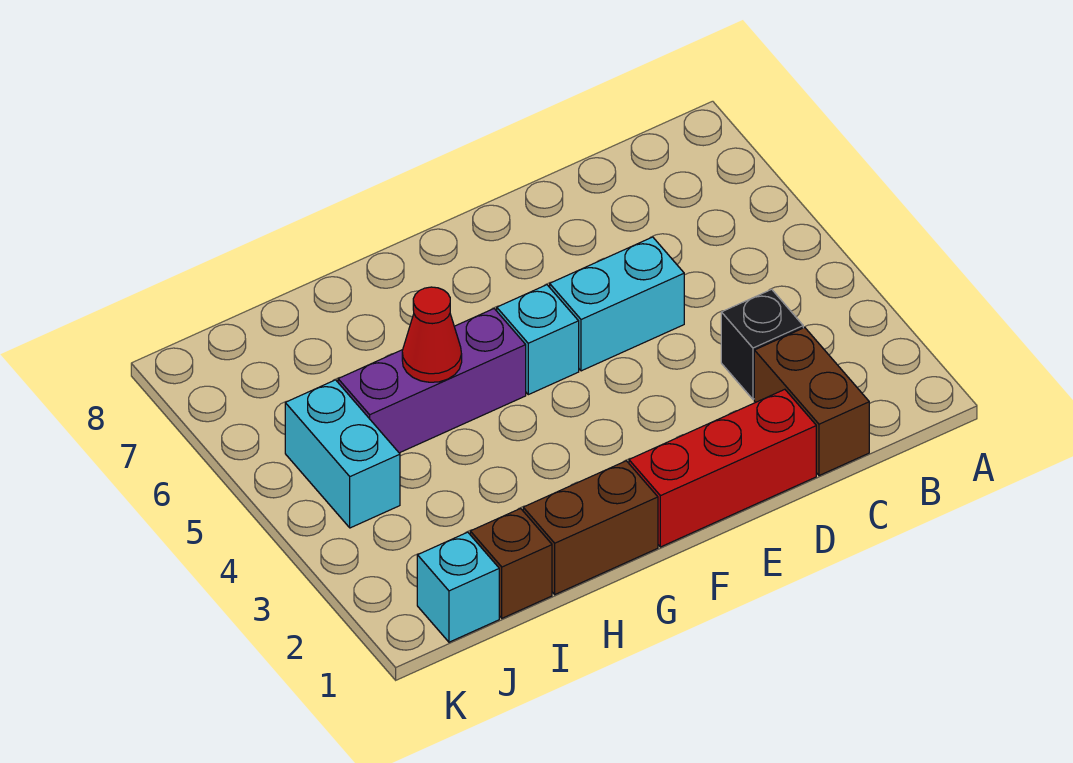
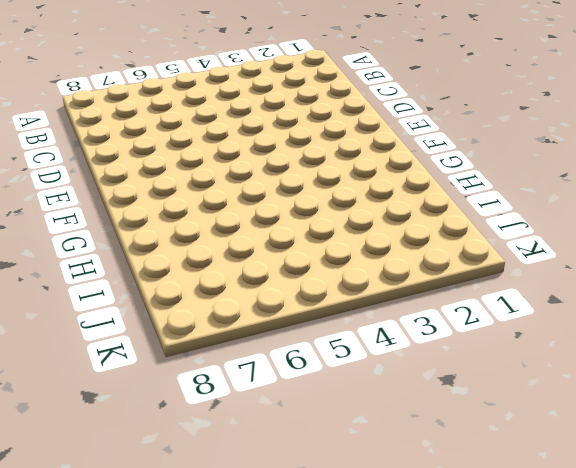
none -> brown brick C1:C2 level 1
none -> black brick C3 level 1

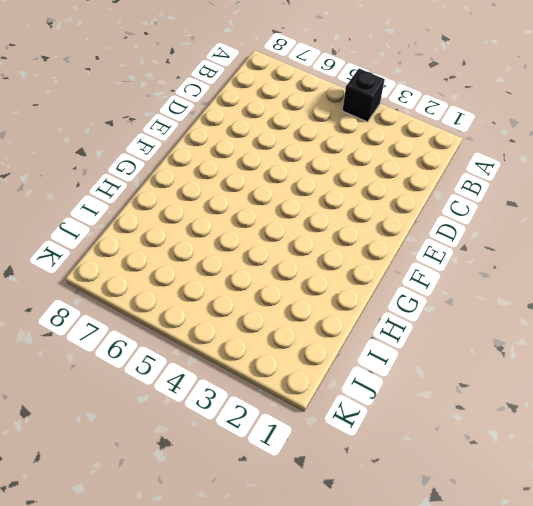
black brick A4 level 1 -> black brick C3 level 1
none -> brown brick C1:C2 level 1
none -> red brick D1:F1 level 1

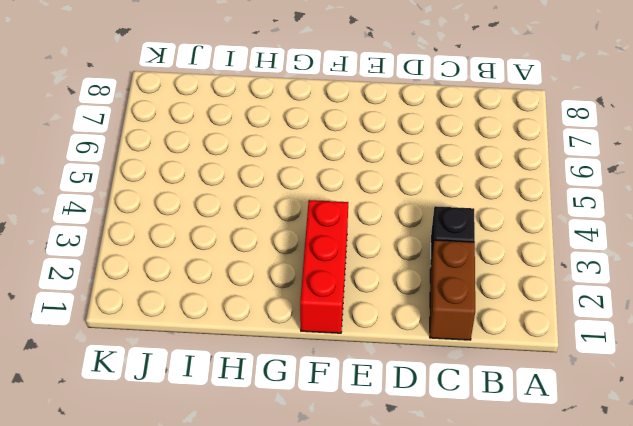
red brick F1:F3 level 1 -> red brick D1:F1 level 1
none -> cyan brick D5:E5 level 1
none -> cyan brick F5 level 1

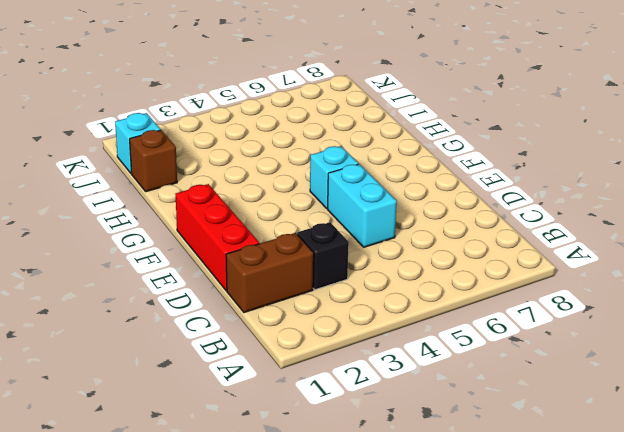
none -> brown brick G1:H1 level 1
none -> purple brick G5:I5 level 1

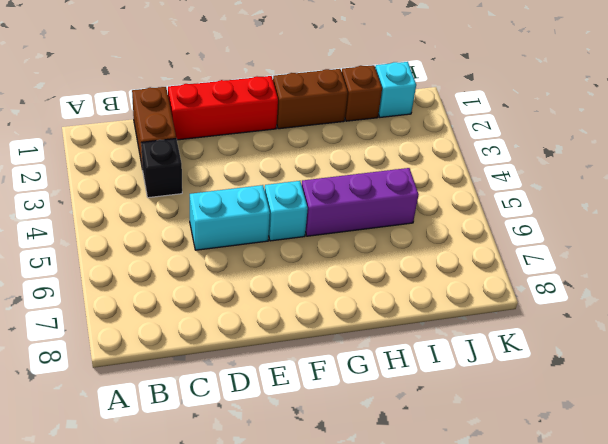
none -> cyan brick J4:J5 level 1
none -> red cone H5 level 2

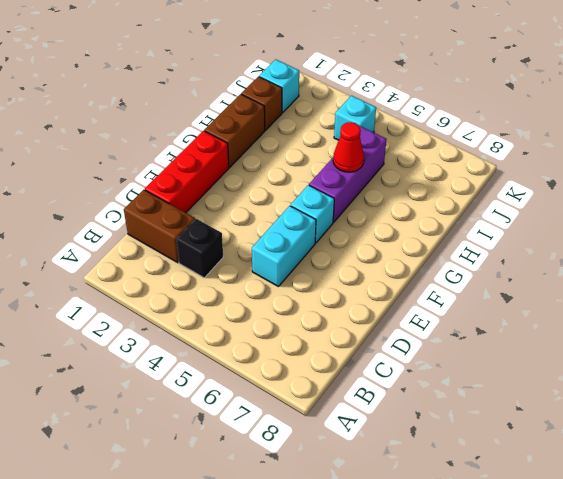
cyan brick J4 level 1 -> cyan brick J4:J5 level 1

